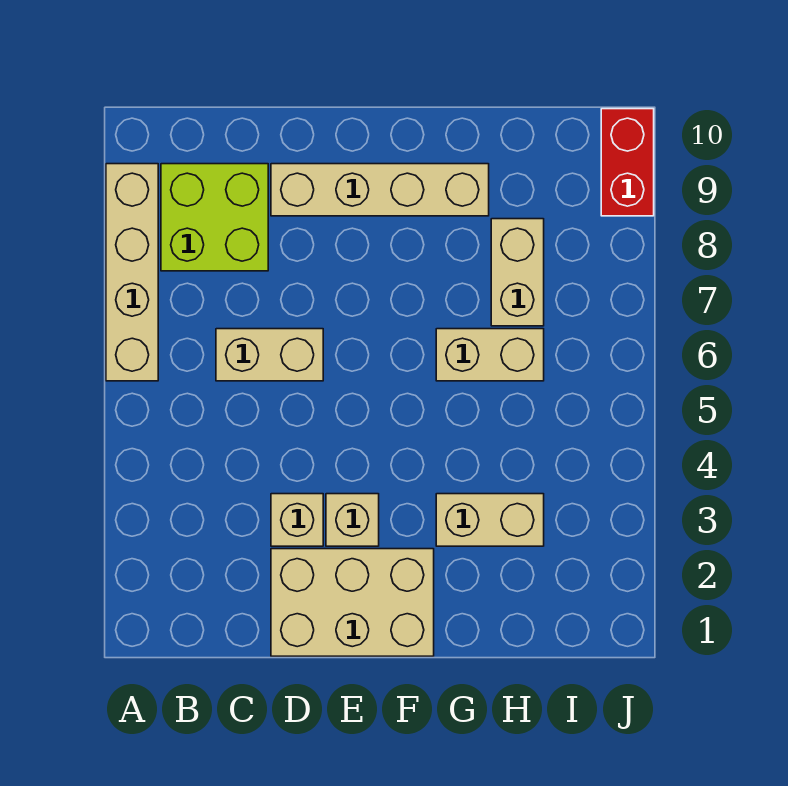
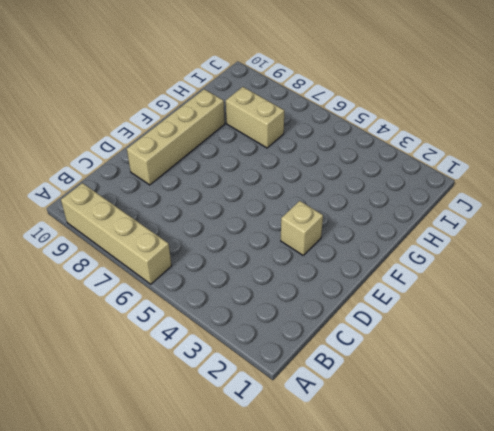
none -> lime brick B8:C9 level 1
none -> tan brick C6:D6 level 1

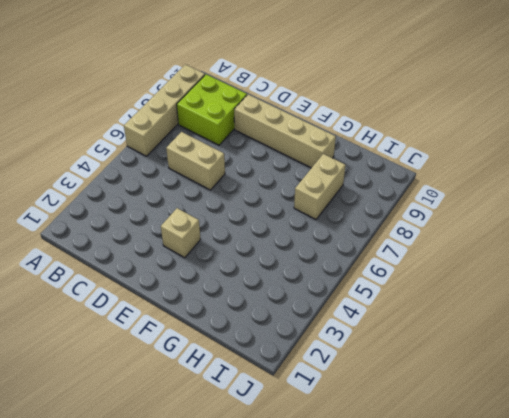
none -> tan brick D1:F2 level 1
none -> tan brick D3 level 1

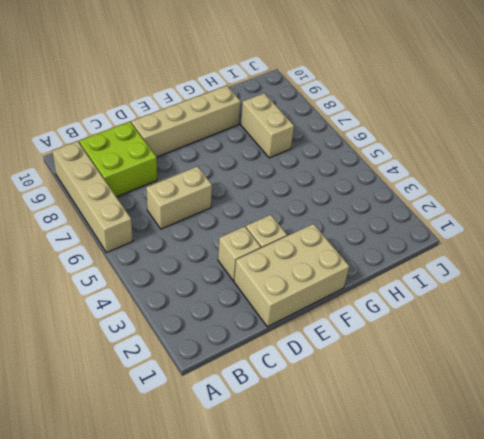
none -> tan brick G3:H3 level 1
none -> tan brick G6:H6 level 1

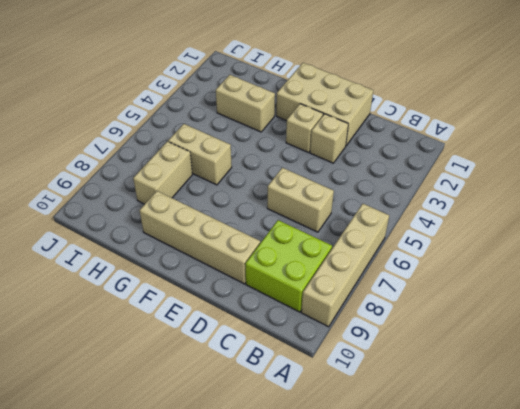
none -> red brick J9:J10 level 1

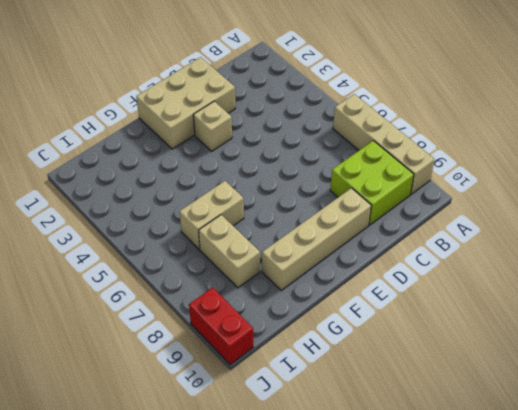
none -> tan brick C6:D6 level 1
none -> tan brick D3 level 1

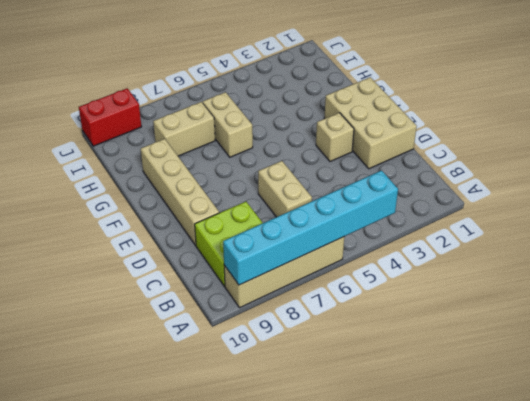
cyan brick A4:A9 level 2 -> none
none -> tan brick D3 level 1
none -> tan brick G3:H3 level 1

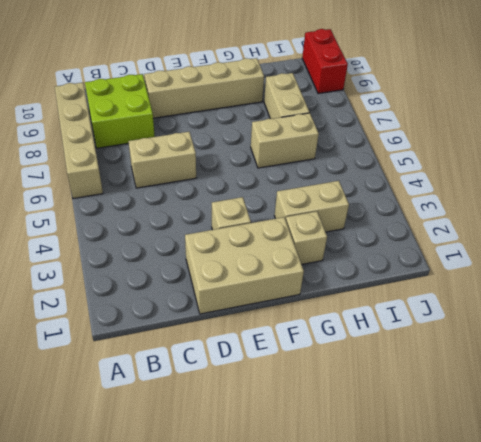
tan brick G2 level 1 -> tan brick D3 level 1

